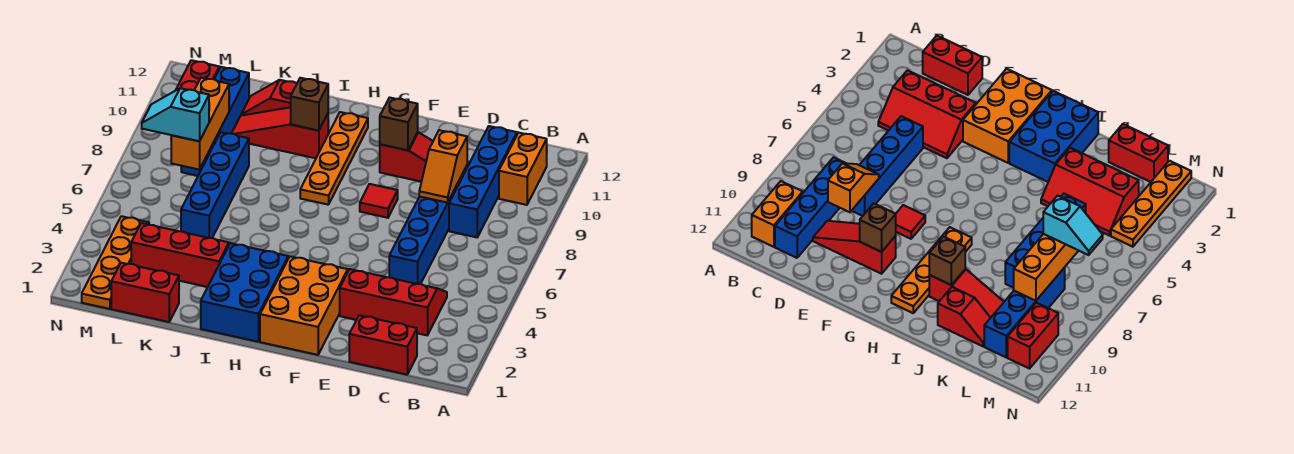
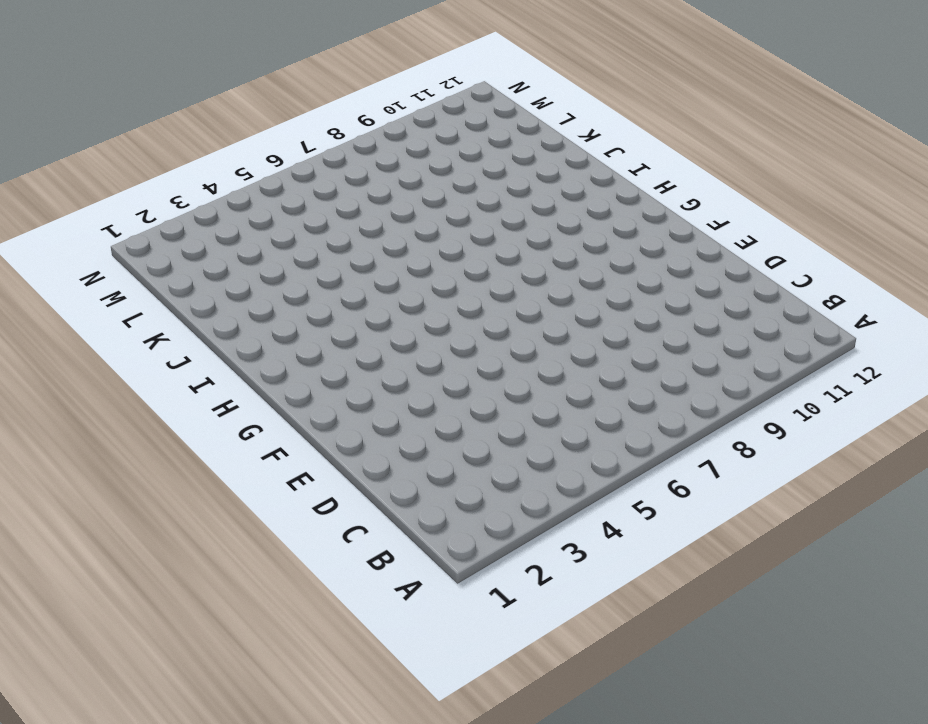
none -> orange brick B10:B11 level 1
none -> red brick C1:D1 level 1
none -> red slope C3:E4 level 1 top 3

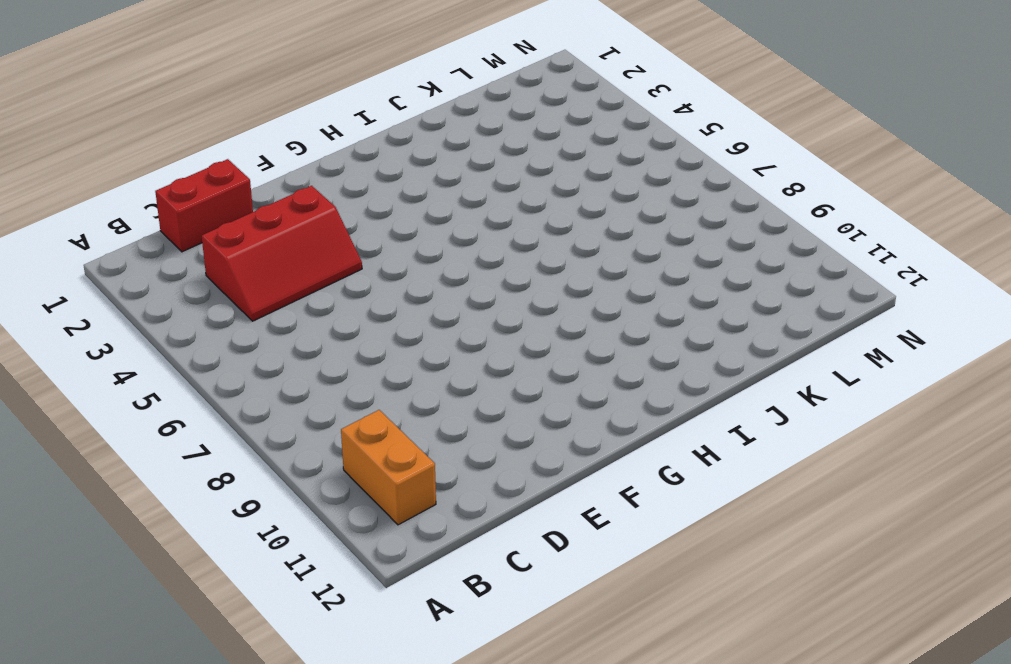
none -> blue brick C8:C11 level 1
none -> blue brick D5:D8 level 1
none -> red slope D10:F10 level 1 top F

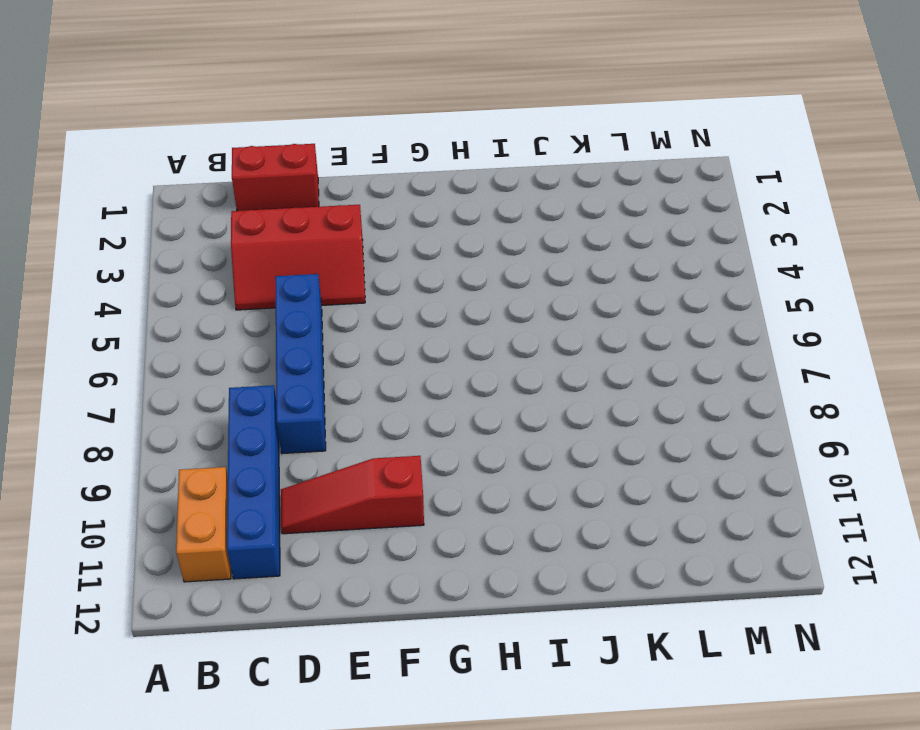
none -> orange brick F1:G3 level 1
none -> red tile F8 level 1
none -> blue brick H1:I3 level 1

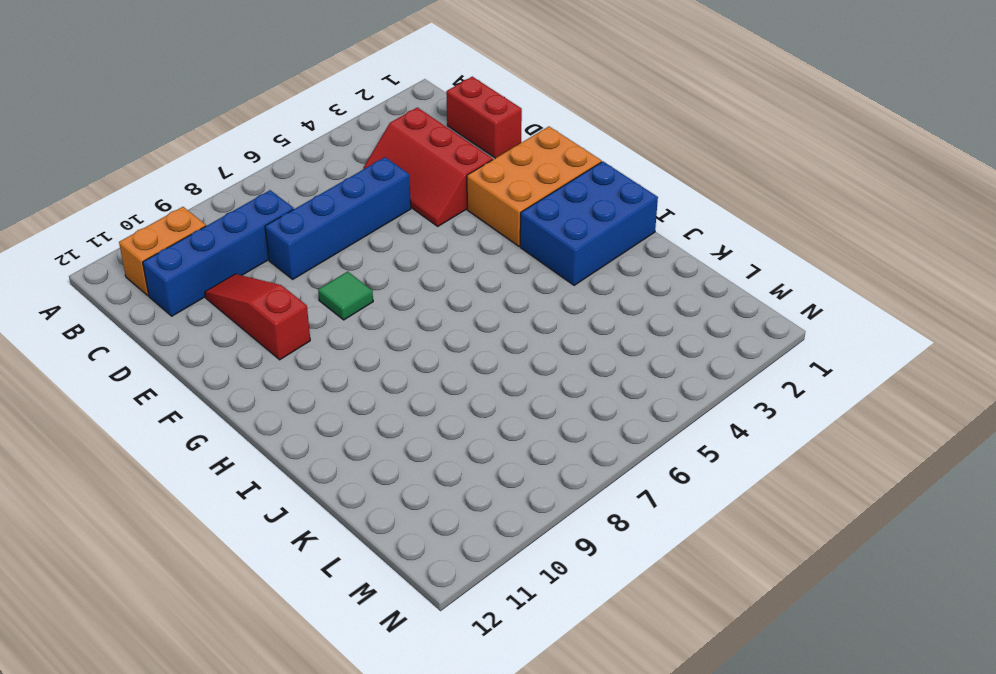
green tile F8 level 1 -> red tile F8 level 1
none -> orange plate H8:H11 level 1
none -> red slope I10:K10 level 1 top I
none -> red slope J3:L4 level 1 top 3

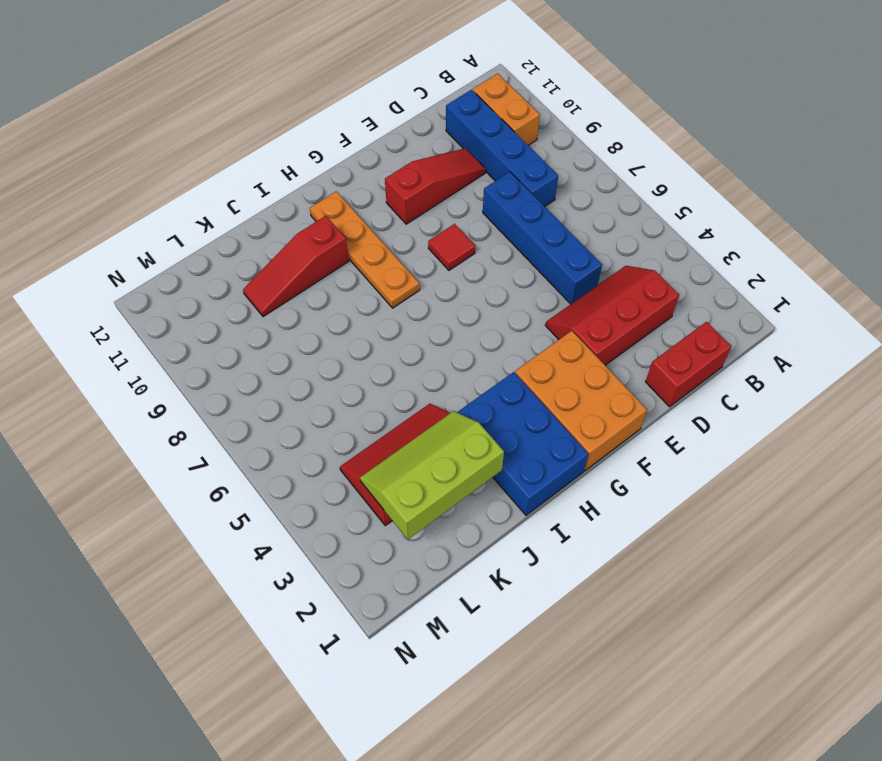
lime slope J2:L3 level 2 top 2 -> none
none -> red slope J11:K11 level 1 top J
none -> red brick K1:L1 level 1
none -> blue brick K5:K8 level 1

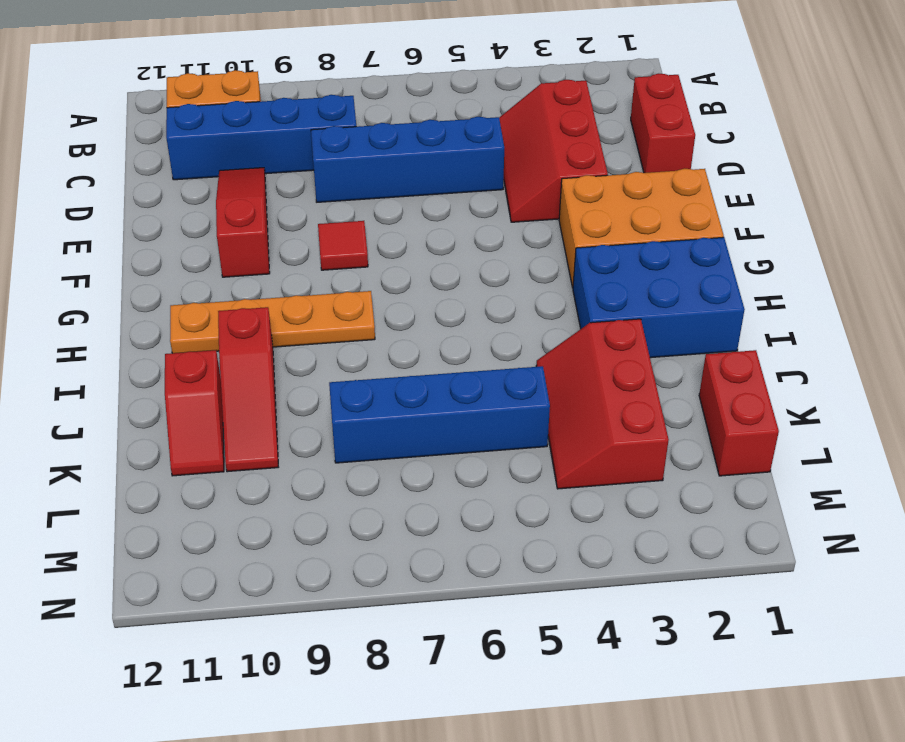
none -> blue brick L8:L11 level 1
none -> orange plate M1:M4 level 1
none -> red brick M10:M11 level 1

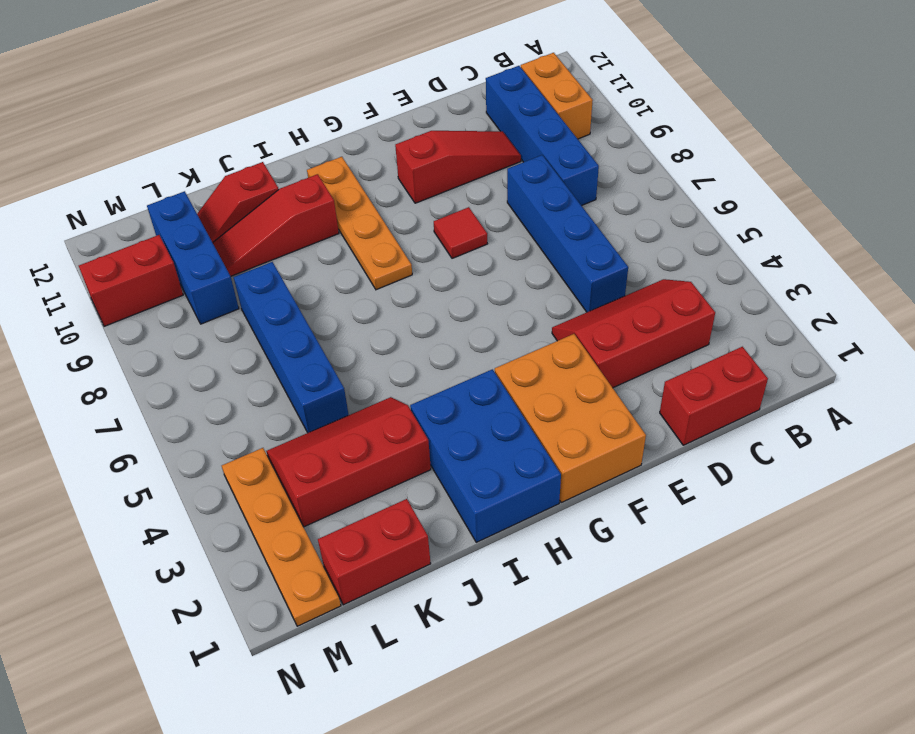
blue brick L9:L11 level 1 -> blue brick L8:L11 level 1
red brick M10:N10 level 1 -> red brick M10:M11 level 1
none -> orange slope D8:D9 level 2 top 9
none -> brown brick F10 level 2
none -> brown brick I10 level 2

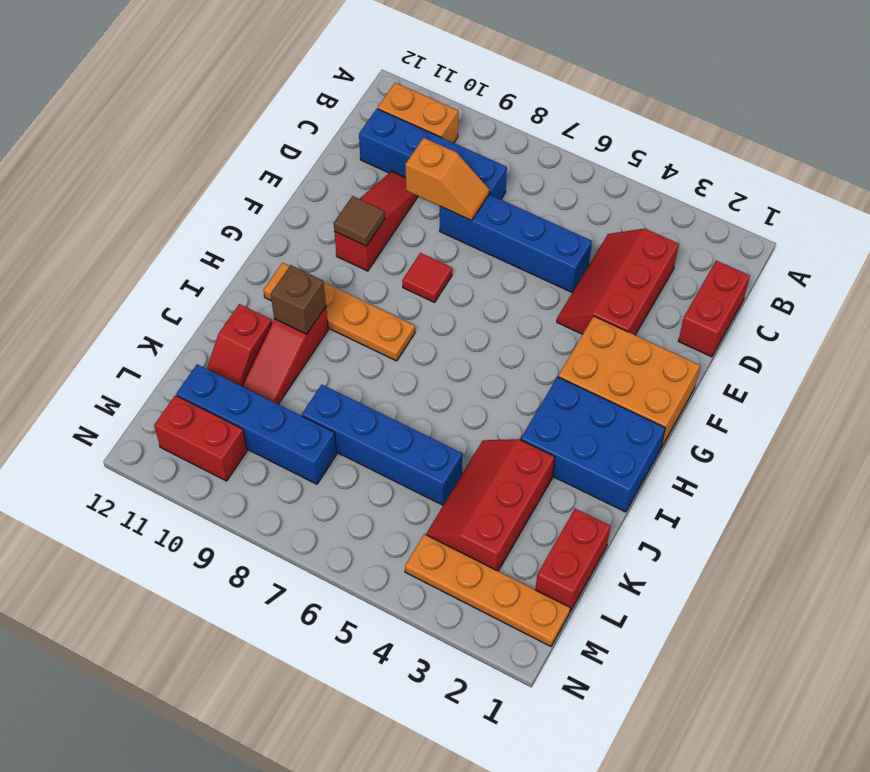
brown tile F10 level 2 -> brown brick F10 level 2
none -> orange brick L7:L9 level 2
none -> cyan slope L7:M7 level 3 top L

